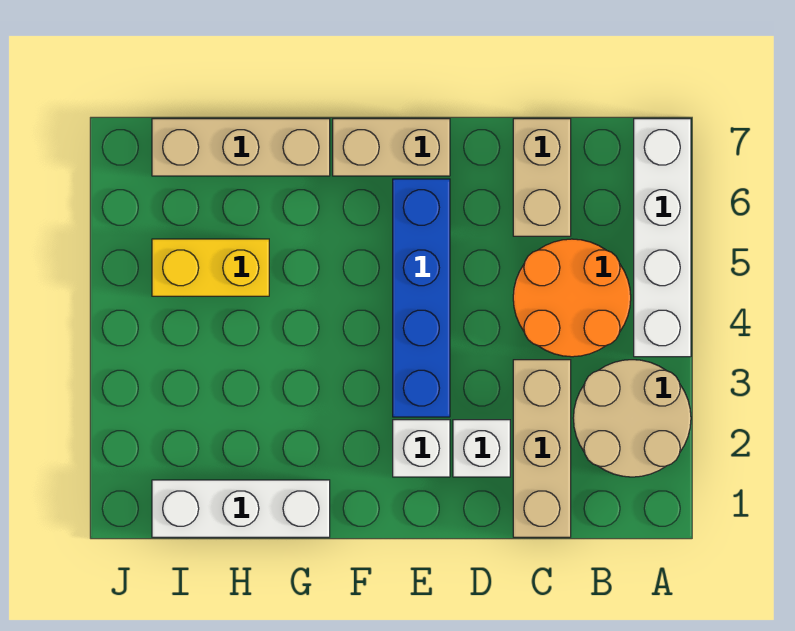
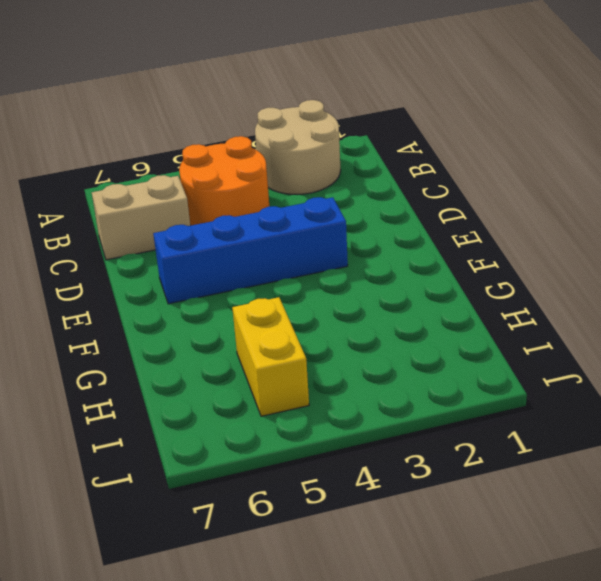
none -> white brick A4:A7 level 1
none -> tan brick C1:C3 level 1
none -> white brick D2 level 1

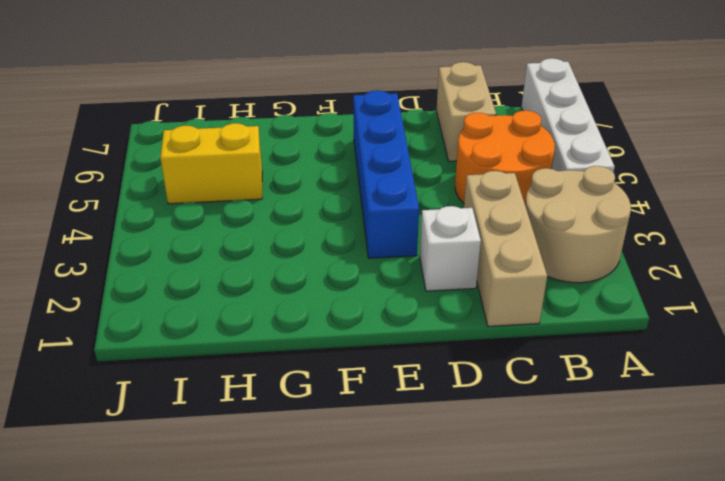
none -> white brick E2 level 1
none -> tan brick E7:F7 level 1
none -> white brick G1:I1 level 1

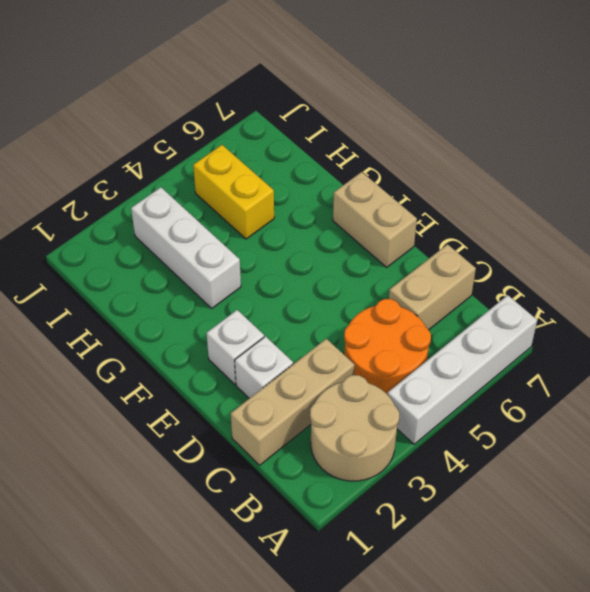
white brick G3:I3 level 1 -> white brick G1:I1 level 1
none -> blue brick E3:E6 level 1
none -> tan brick G7:I7 level 1

